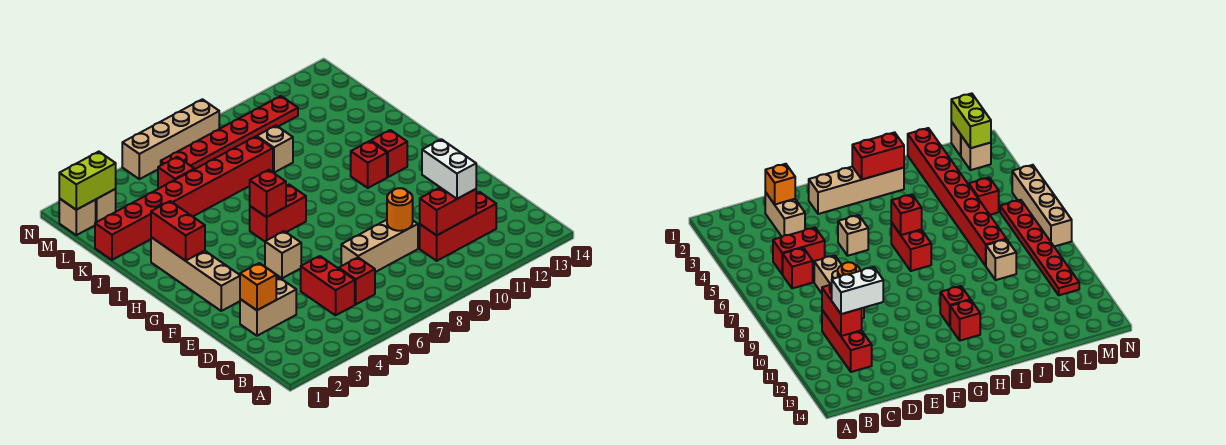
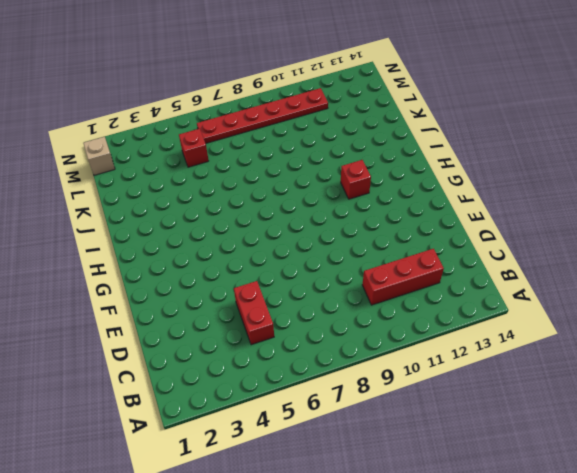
none -> red brick C6 level 1
none -> tan brick D2:D3 level 1
none -> tan brick D7:D9 level 1

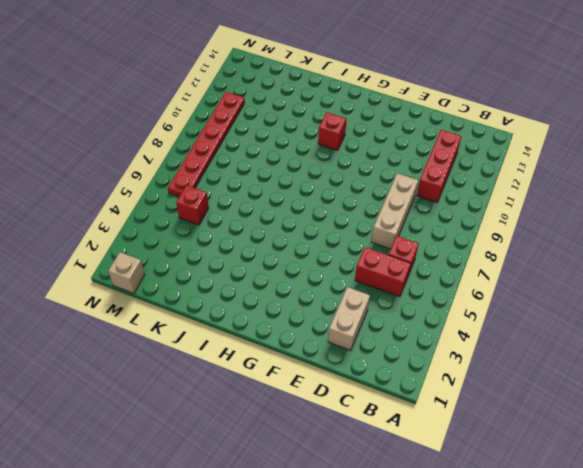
none -> tan brick F2:I2 level 1
none -> tan brick F5 level 1
none -> red brick H6:H7 level 1

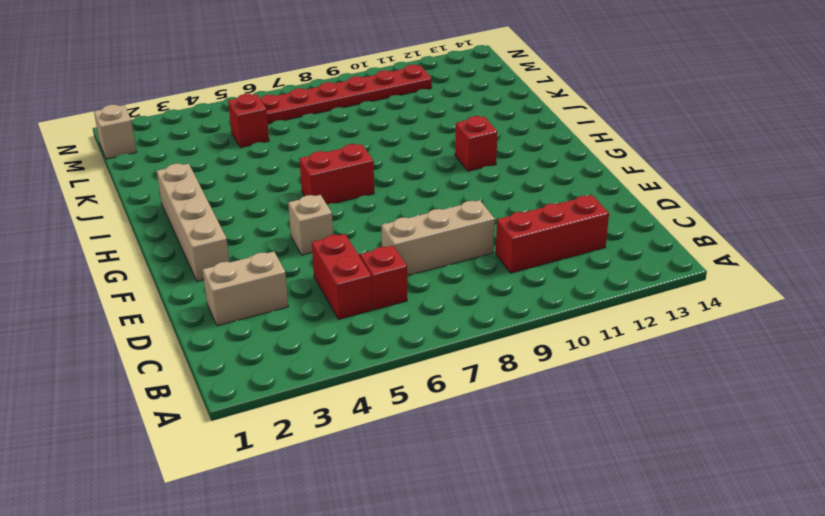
none -> red brick H12 level 1
none -> red brick K1:K8 level 1
none -> tan brick K9 level 1

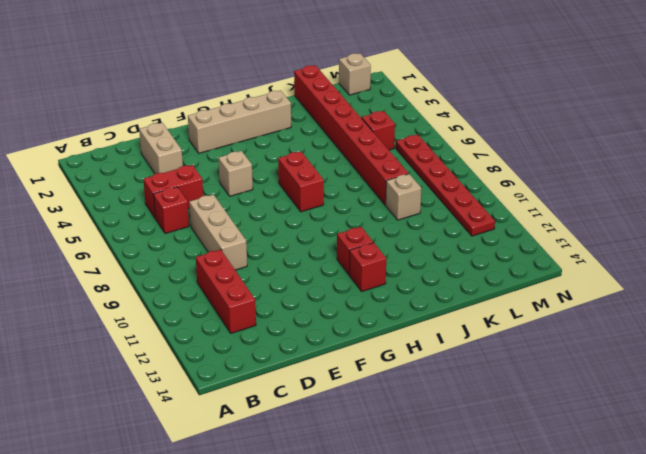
none -> tan brick M2 level 1
none -> tan brick N5:N8 level 1
none -> red brick C10:C11 level 2

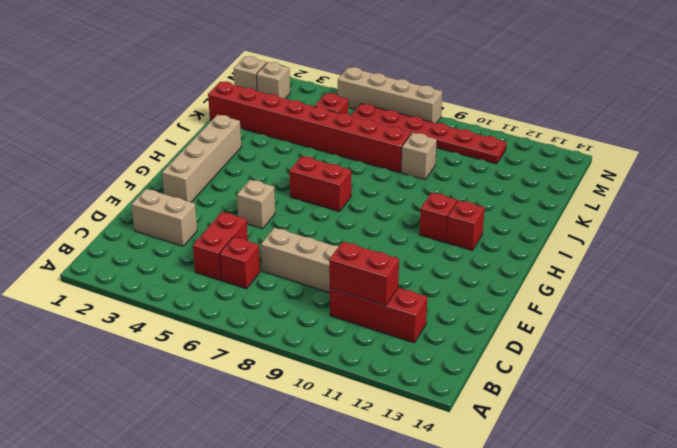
none -> orange brick D2 level 2
none -> orange round brick D9 level 2
none -> red brick H2:I2 level 2

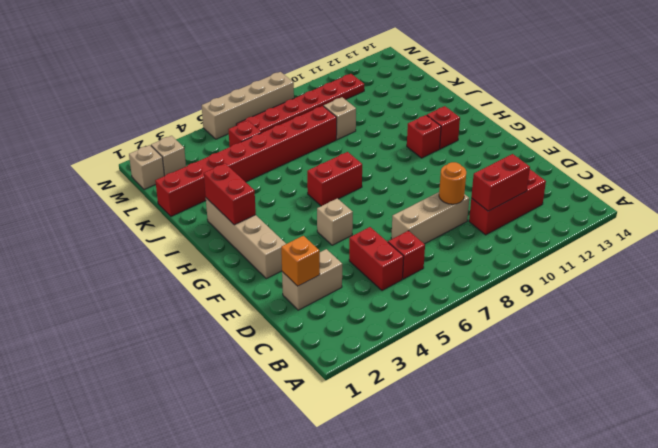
none -> red brick H6 level 2
none -> lime brick M1:M2 level 2
none -> white brick C11:D11 level 3

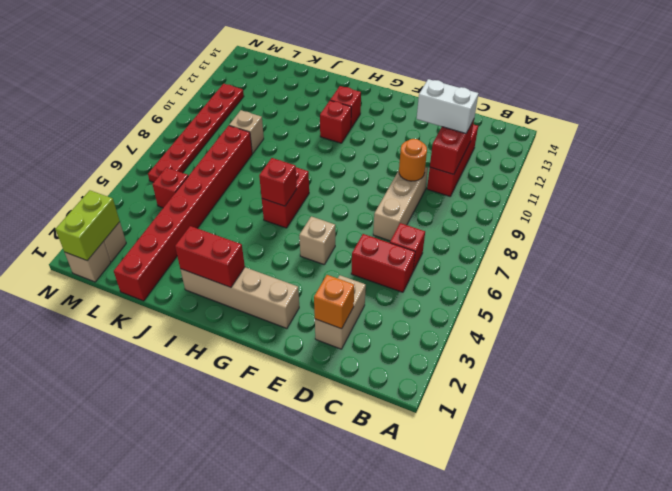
none -> tan brick N5:N8 level 1

